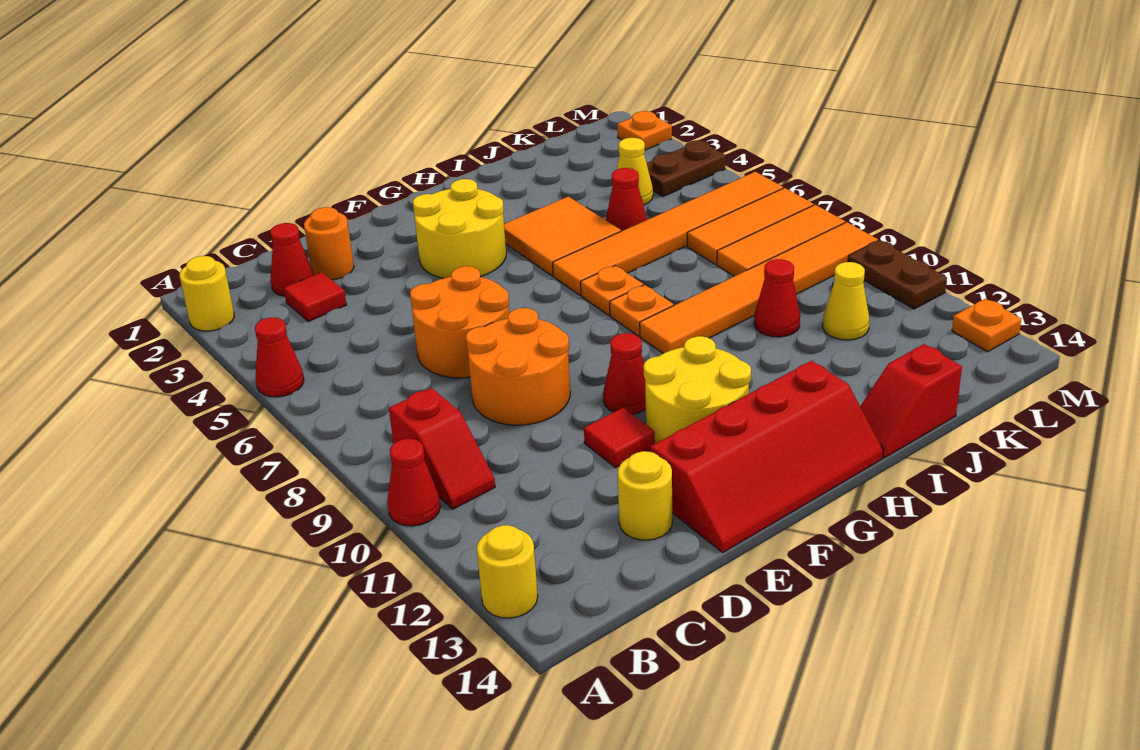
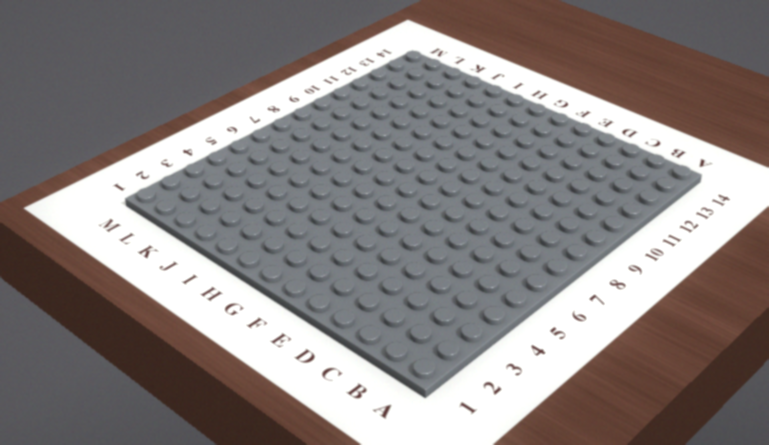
none -> yellow round brick A2 level 1
none -> red cone A5 level 1
none -> red cone A10 level 1
none -> yellow round brick A13 level 1

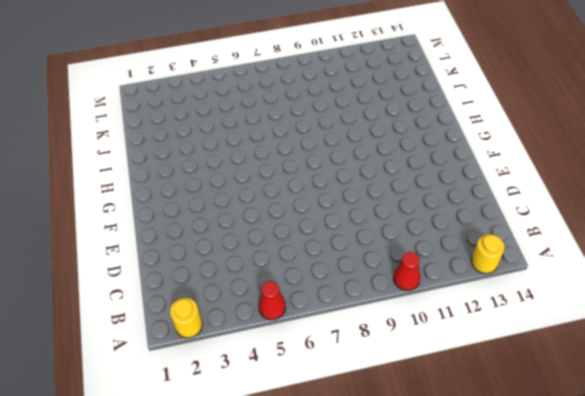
none -> red slope B9:B10 level 1 top 9
none -> red cone C2 level 1
none -> red tile C3 level 1
none -> orange round brick D2 level 1

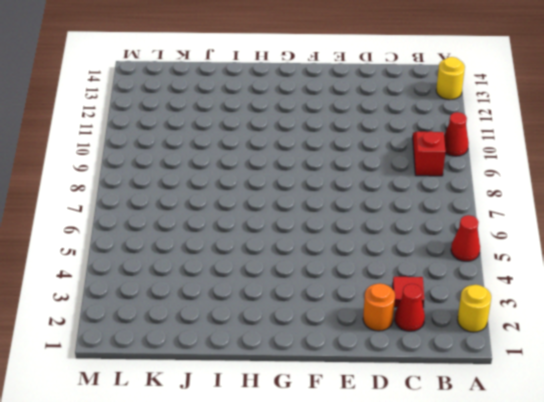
none -> orange round brick D6:E7 level 1
none -> orange round brick D8:E9 level 1
none -> yellow round brick D13 level 1
none -> red tile E11 level 1

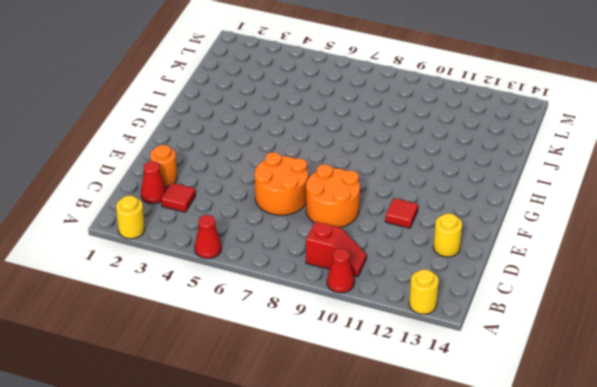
none -> red slope E13:H14 level 1 top 13
none -> yellow round brick F3:G4 level 1
none -> red cone F10 level 1
none -> yellow round brick F11:G12 level 1

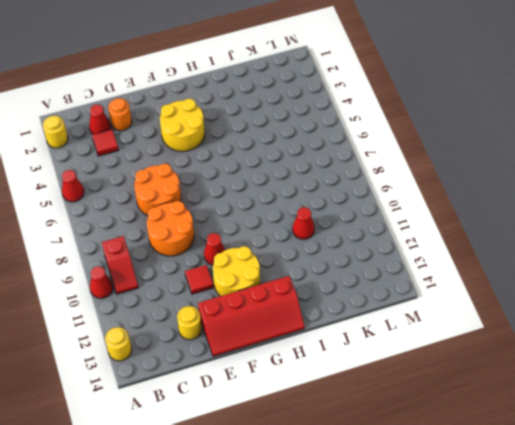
none -> orange tile H4:I5 level 1
none -> orange tile H6:M6 level 1
none -> orange plate H7 level 1
none -> orange plate H8 level 1

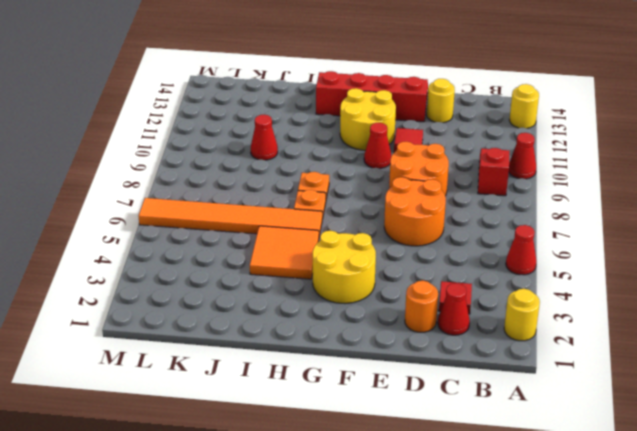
none -> orange tile H9:M9 level 1
none -> red slope I14:J14 level 1 top J
none -> red cone J5 level 1
none -> yellow cone K4 level 1

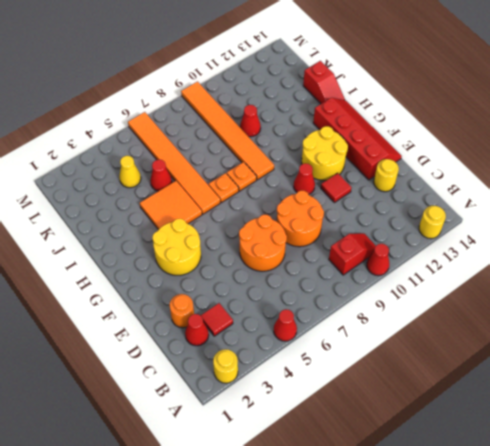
none -> orange tile K7:M7 level 1
none -> orange tile K8:M8 level 1
none -> yellow cone K11 level 1
none -> brown plate L4:M4 level 1

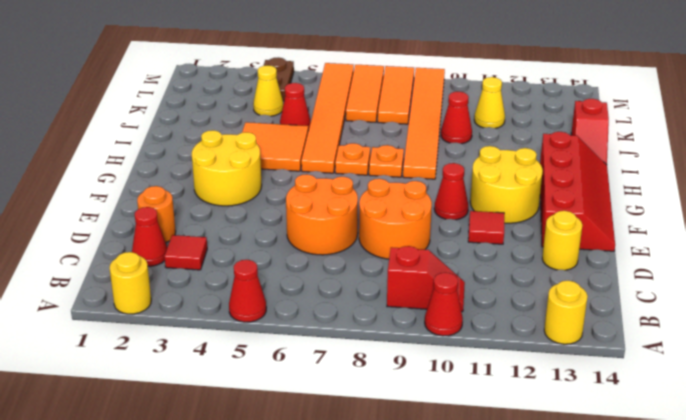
none -> orange plate M2 level 1
none -> brown plate M10:M11 level 1
none -> orange plate M13 level 1

